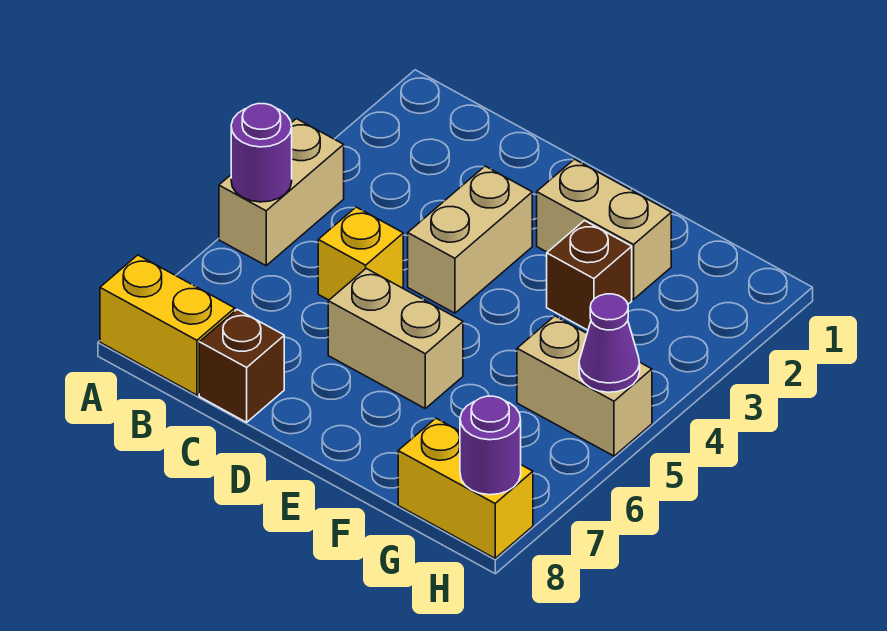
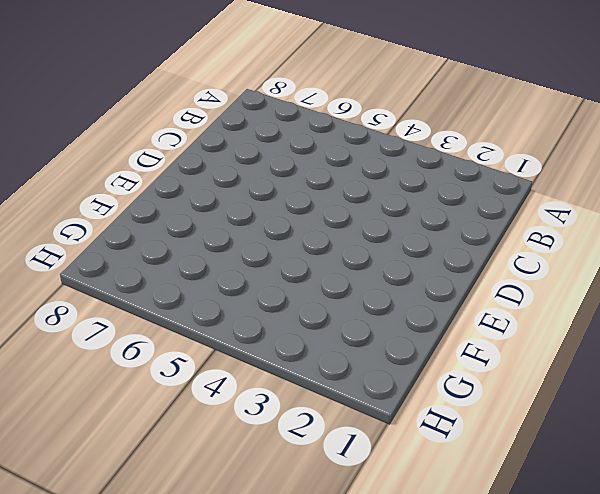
none -> tan brick A4:A5 level 1
none -> yellow brick A8:B8 level 1
none -> yellow brick C5 level 1

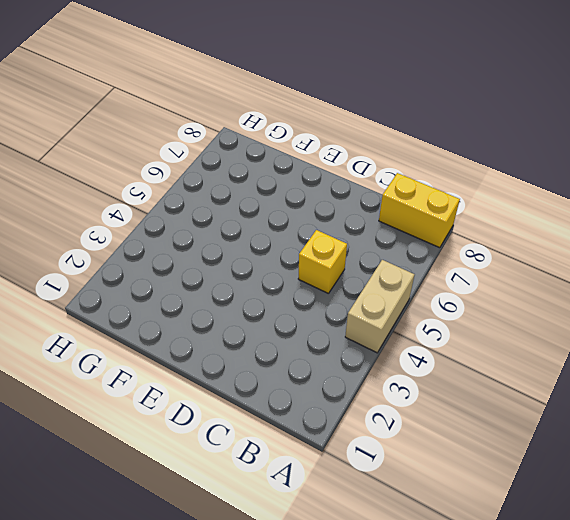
none -> brown brick C8 level 1
none -> tan brick D3:D4 level 1
none -> tan brick D6:E6 level 1

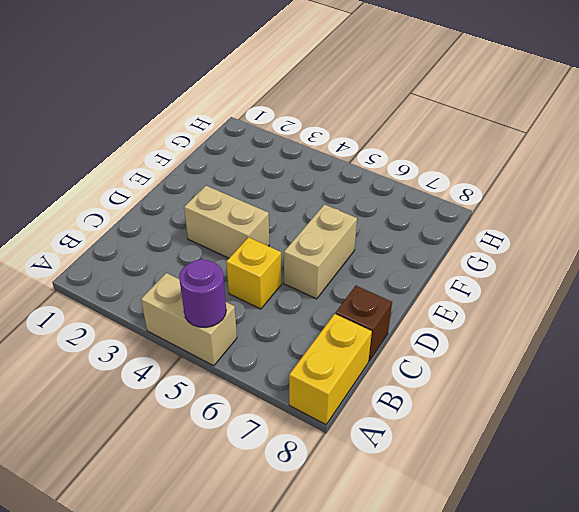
none -> tan brick E2:F2 level 1
none -> brown brick F3 level 1
none -> tan brick G5:H5 level 1

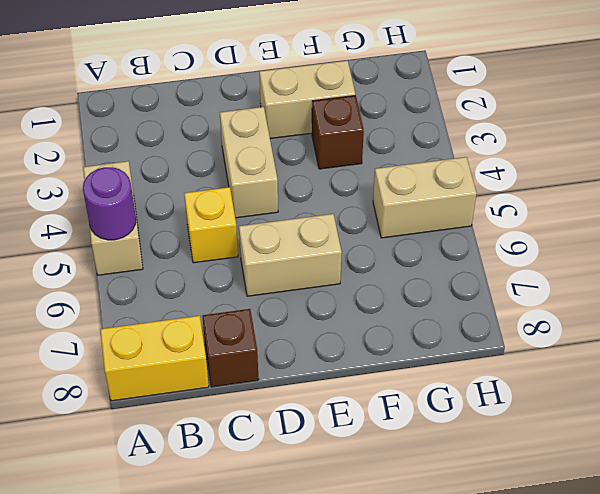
none -> yellow brick G8:H8 level 1
none -> purple cone H5 level 2
none -> purple round brick H8 level 2

